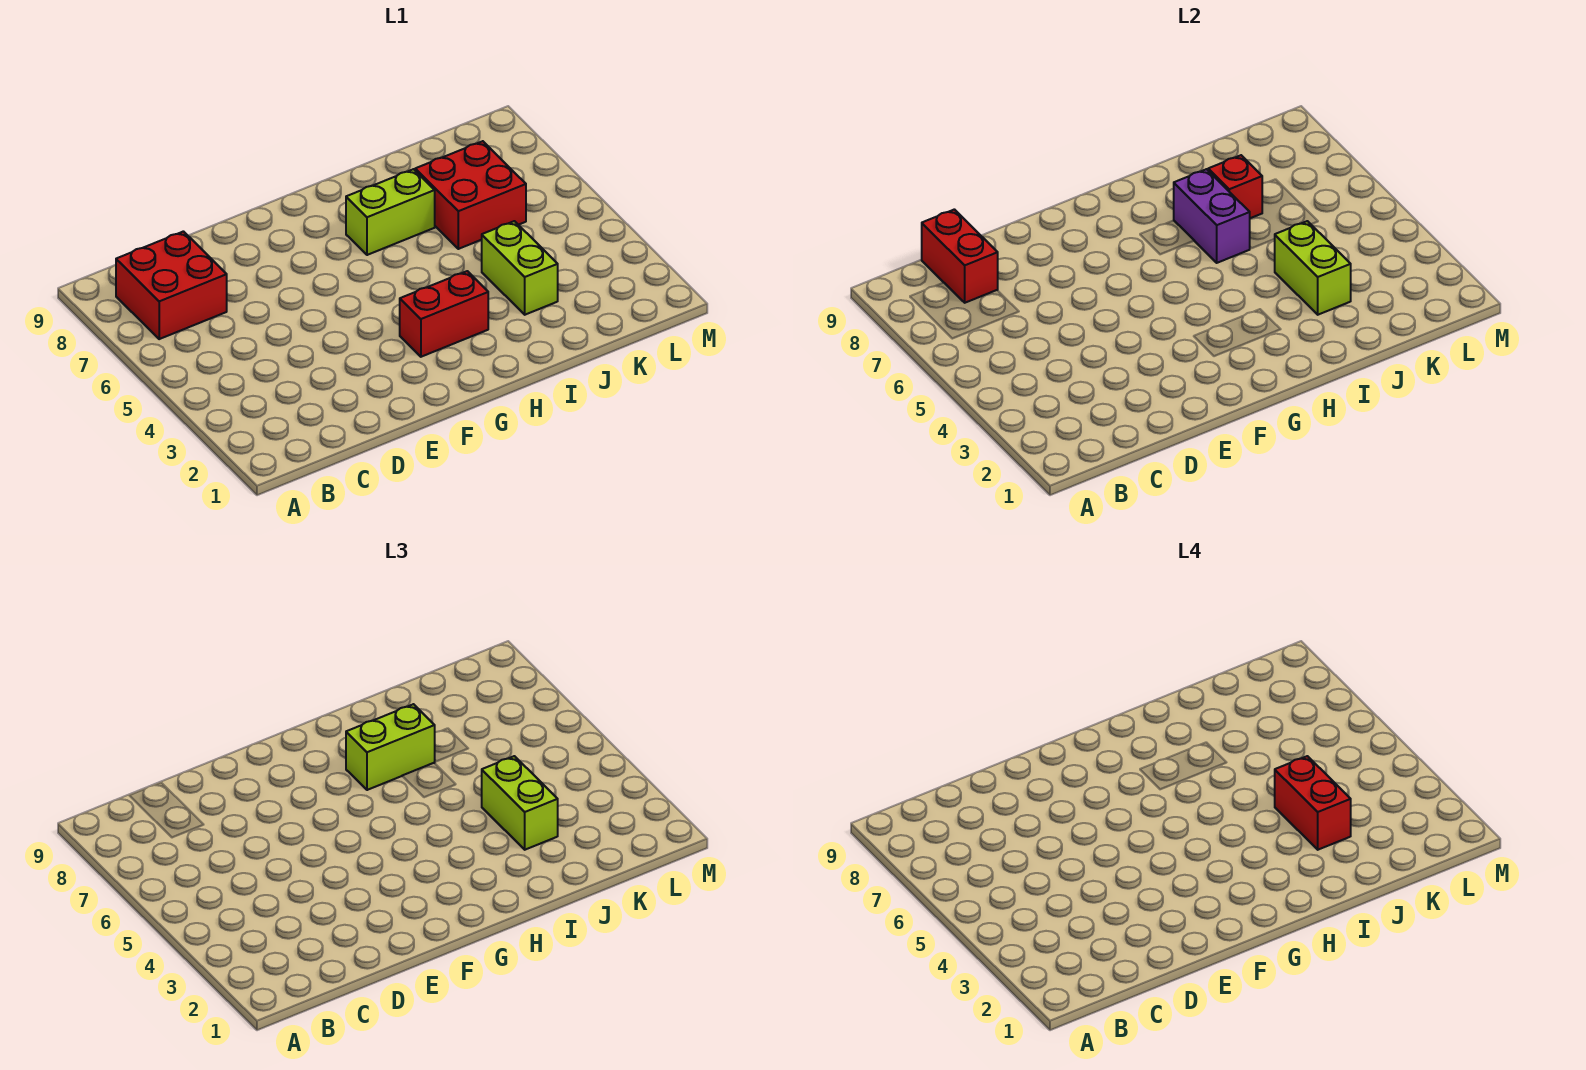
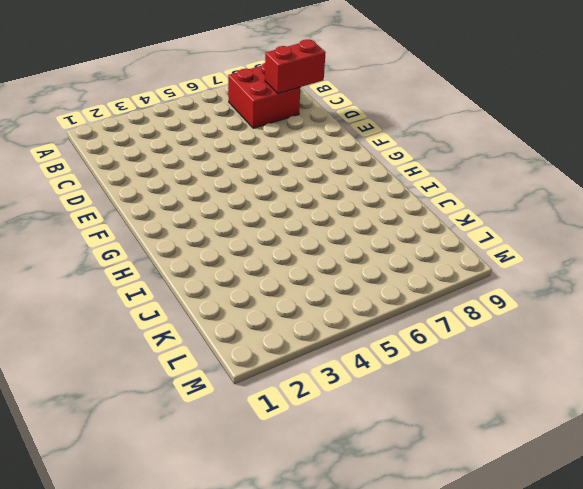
none -> red brick G3:H3 level 1
none -> lime brick H7:I7 level 1
none -> lime brick J3:J4 level 1

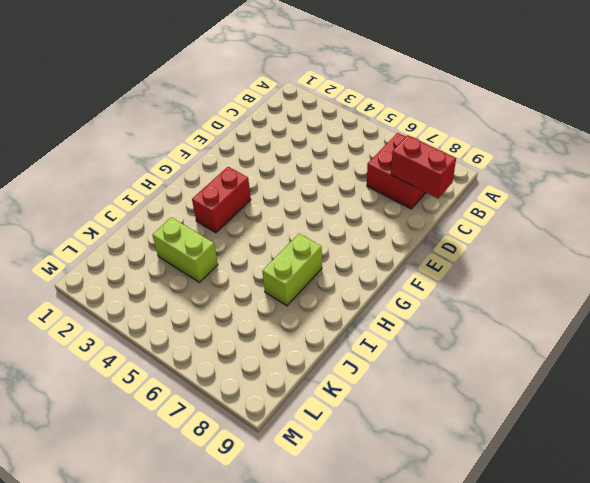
none -> red brick J6:K7 level 1
none -> purple brick I6:I7 level 2
none -> lime brick J3:J4 level 2

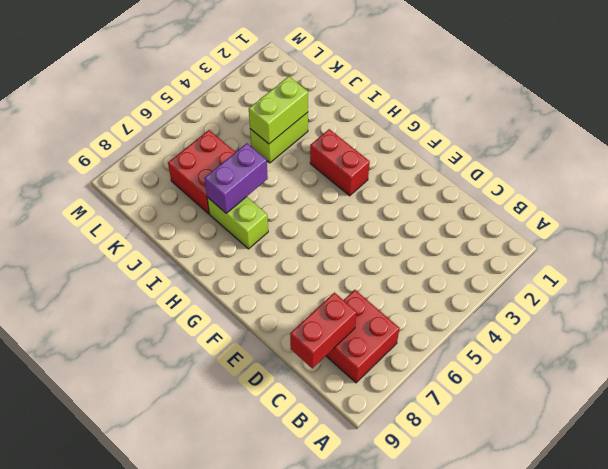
none -> red brick J7 level 2
none -> lime brick H7:I7 level 3
none -> lime brick J3:J4 level 3

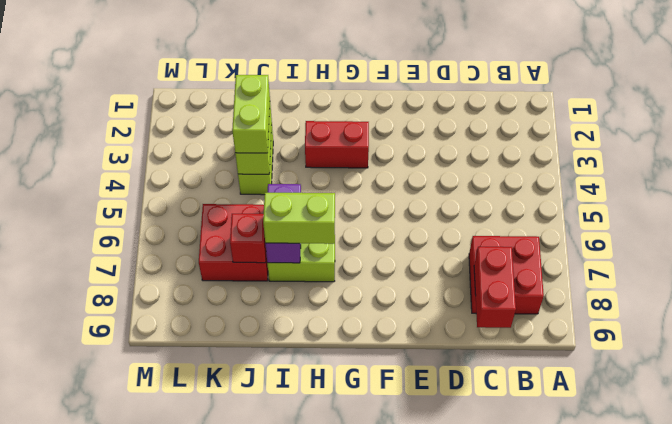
none -> red brick J3:J4 level 4

